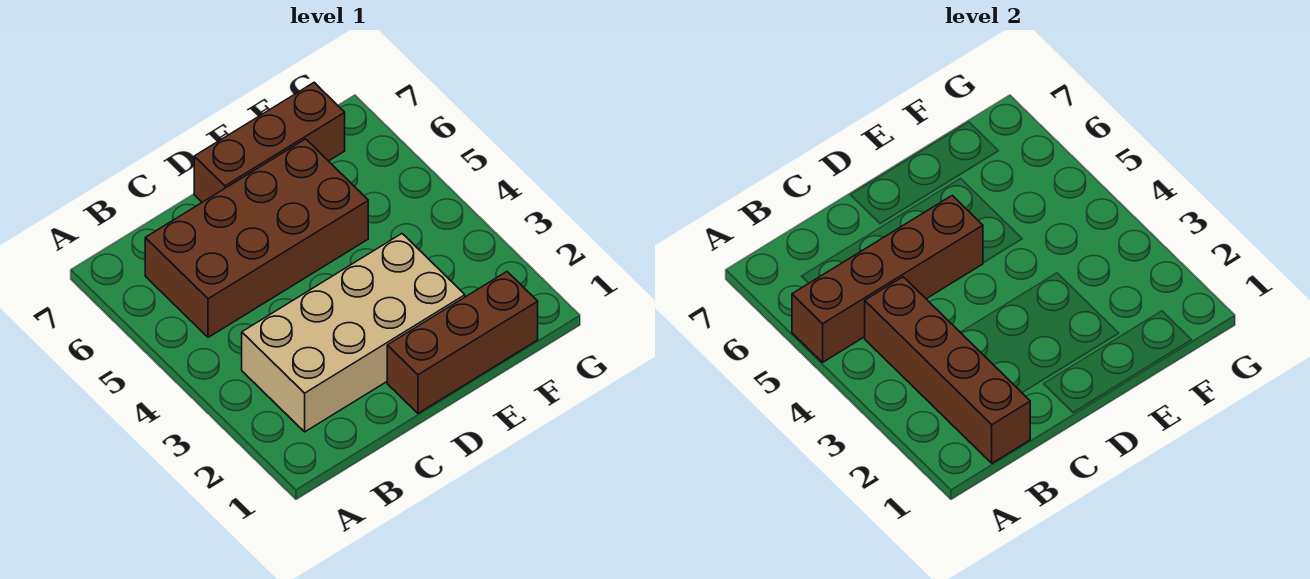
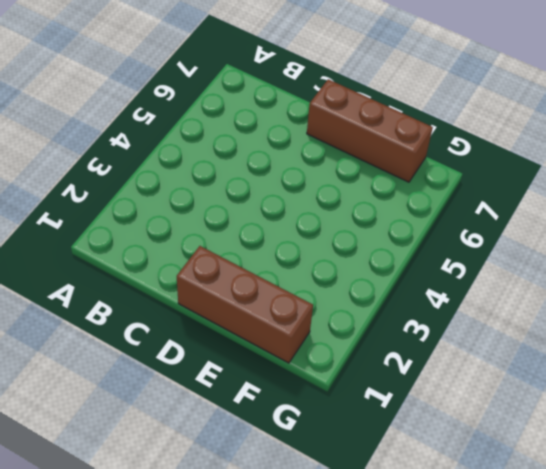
none -> tan brick B2:E3 level 1
none -> brown brick B5:E6 level 1

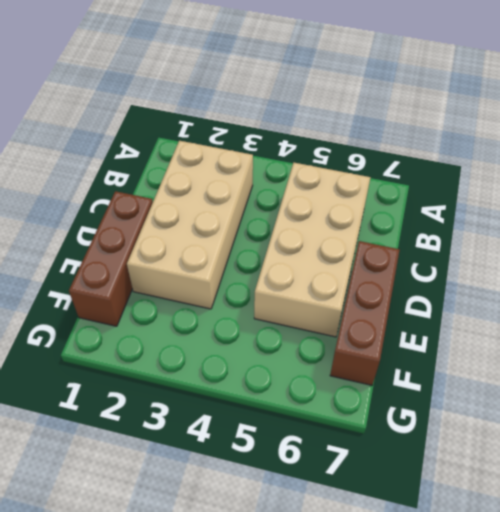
tan brick B5:E6 level 1 -> brown brick B5:E6 level 1
none -> brown brick A5:D5 level 2
none -> brown brick B1:B4 level 2

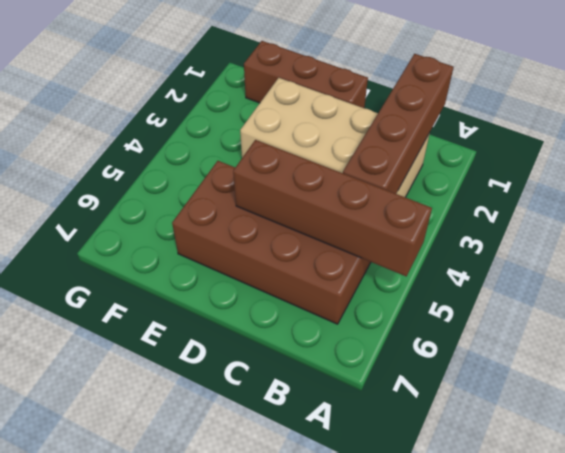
none -> brown brick D7:F7 level 1

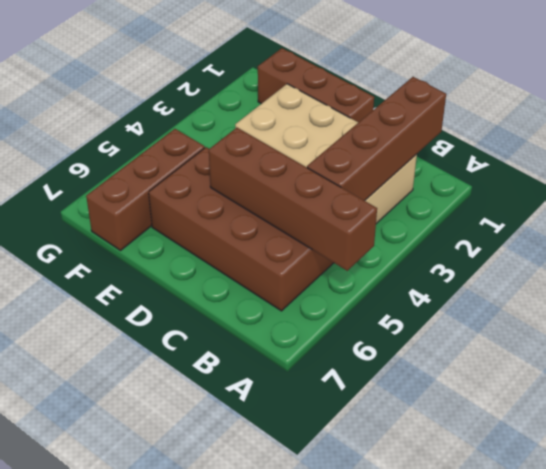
brown brick F5:F7 level 1 -> brown brick D7:F7 level 1

